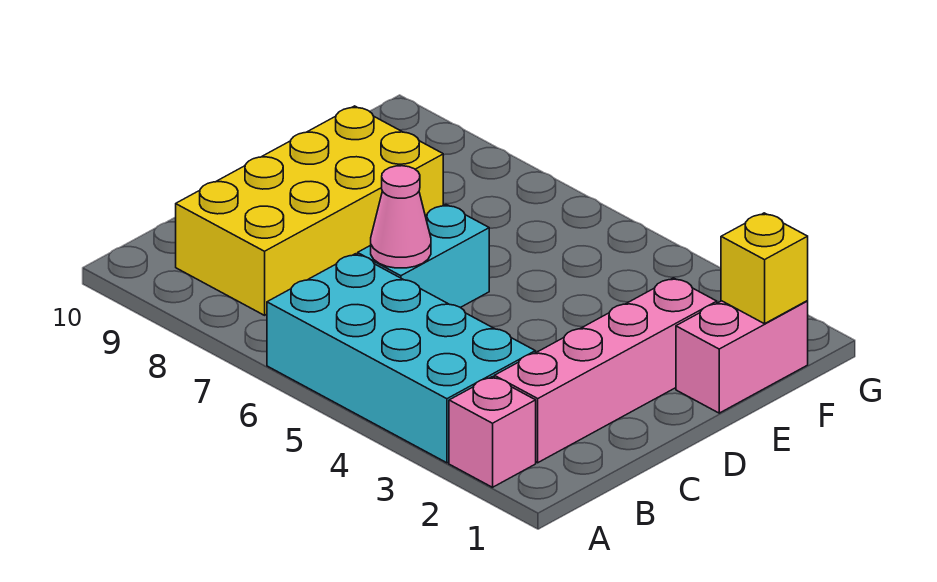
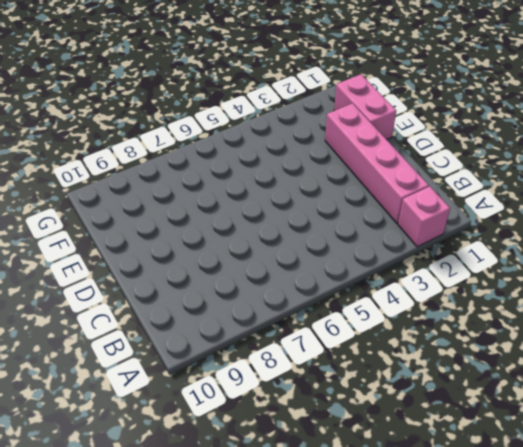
none -> cyan brick A3:B6 level 1
none -> yellow brick B8:E9 level 1

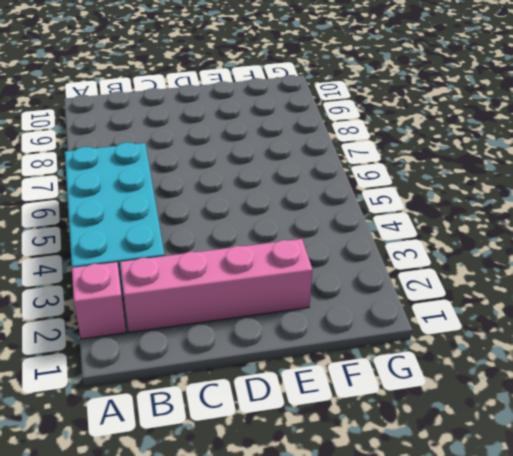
none -> yellow brick B8:E9 level 1
none -> cyan brick C6:D6 level 1

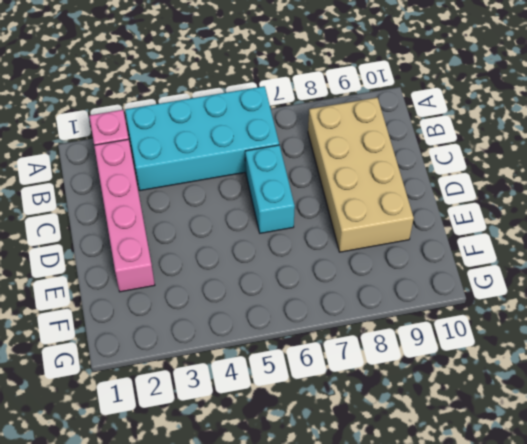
tan brick B8:E9 level 1 -> yellow brick B8:E9 level 1
none -> pink brick E1:F1 level 1
none -> pink cone C6 level 2

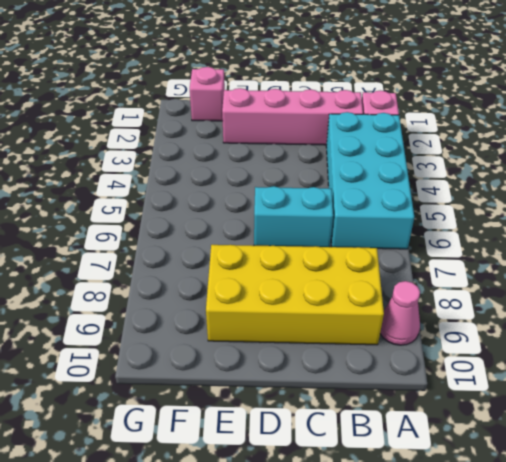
pink cone A9 level 1 -> pink cone C6 level 2
pink brick F1 level 1 -> pink brick E1:F1 level 1
none -> yellow brick F1 level 2

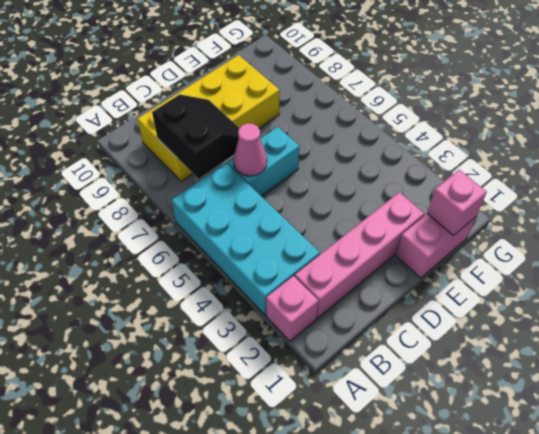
black slope B7:C8 level 2 top B -> none
pink brick F1 level 2 -> yellow brick F1 level 2

